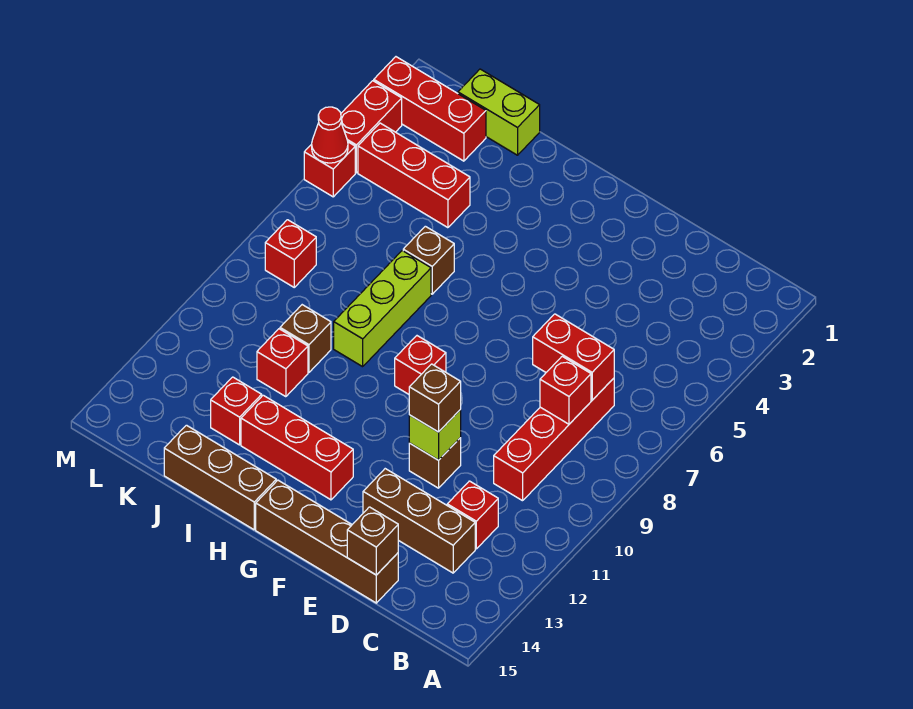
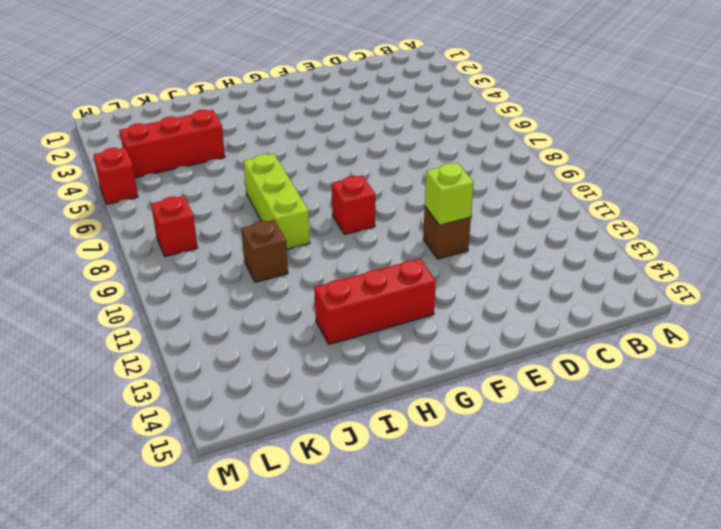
none -> red brick C7:C10 level 1
none -> red brick C12 level 1
none -> brown brick C13:E13 level 1

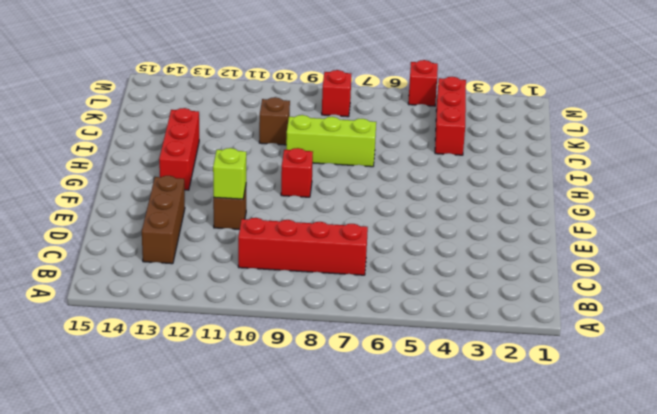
none -> red brick C12 level 1
none -> brown brick D15:G15 level 1
none -> brown brick H15:J15 level 1

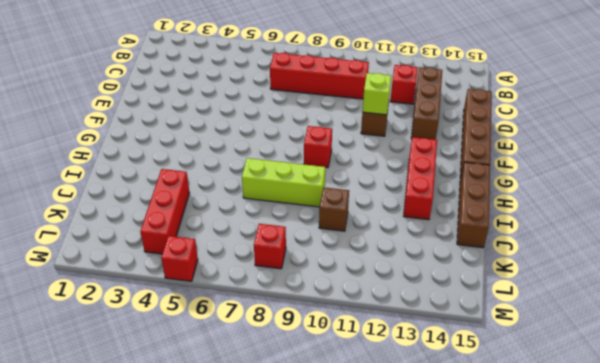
none -> brown brick I6 level 1
none -> lime brick J1:K1 level 1
none -> red brick J11 level 1

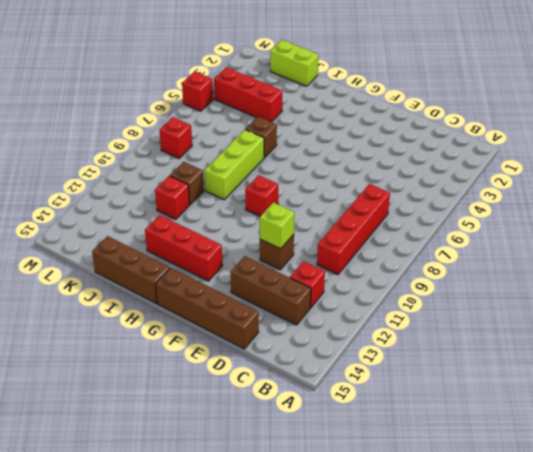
none -> red brick J13 level 1
none -> red brick K2:M2 level 1
none -> red brick M3:M4 level 1

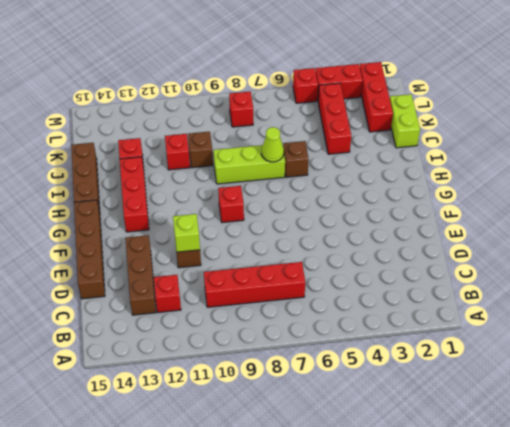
lime cone I7 level 2 -> none
none -> red brick C7:D7 level 2
none -> red brick C8 level 2
none -> brown brick D15 level 2

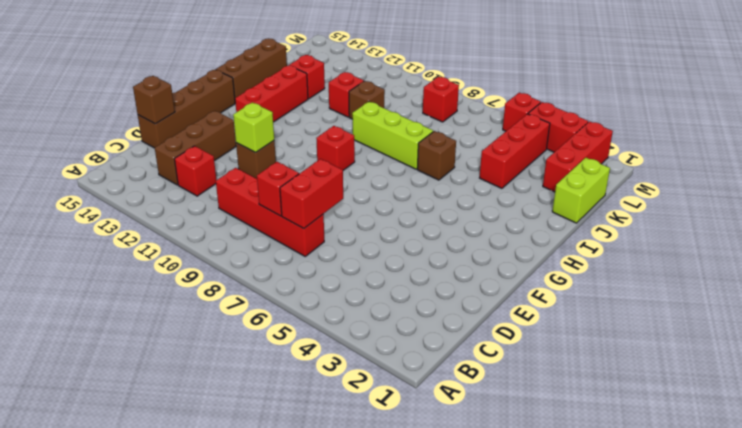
none -> red cone M5 level 2
none -> brown brick E11 level 3

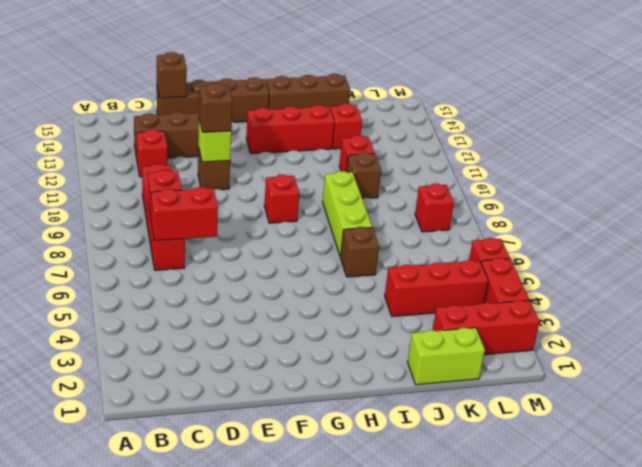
none -> red cone M5 level 2

